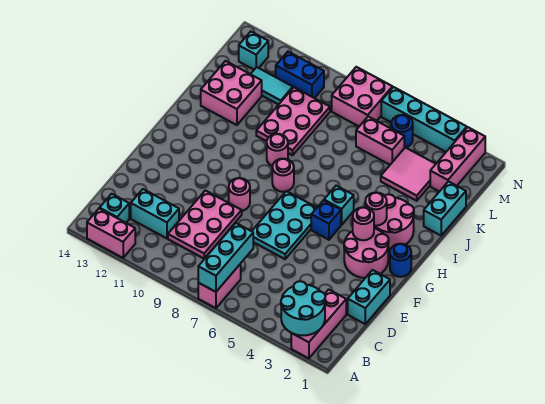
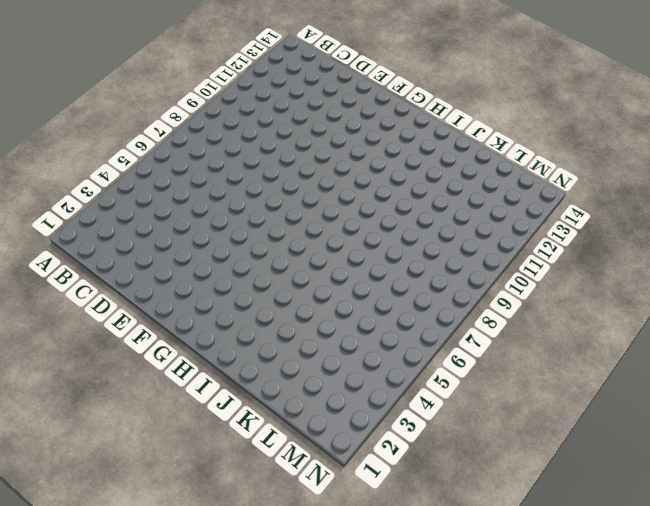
none -> pink brick A2:C2 level 1
none -> pink brick A7:B7 level 1
none -> pink brick A12:A13 level 1
none -> cyan brick B13 level 1

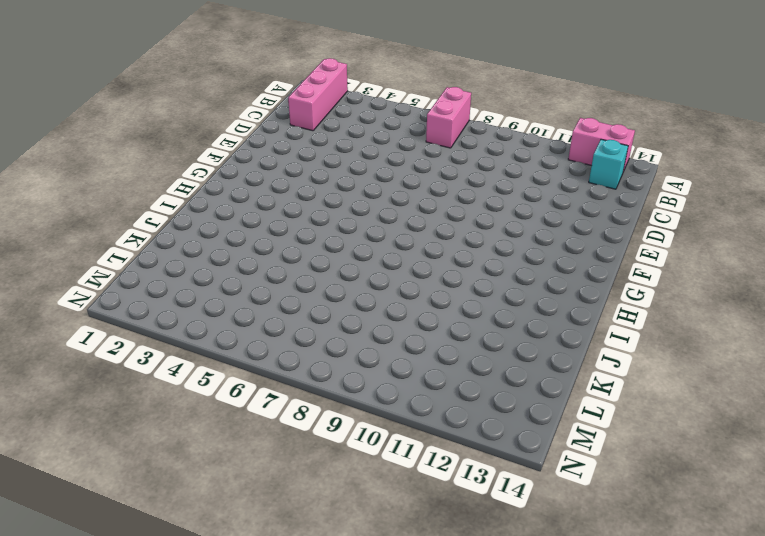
none -> pink plate C9:E10 level 1
none -> cyan brick C11:C12 level 1
none -> cyan brick D1:E1 level 1
none -> cyan plate E6:G7 level 1

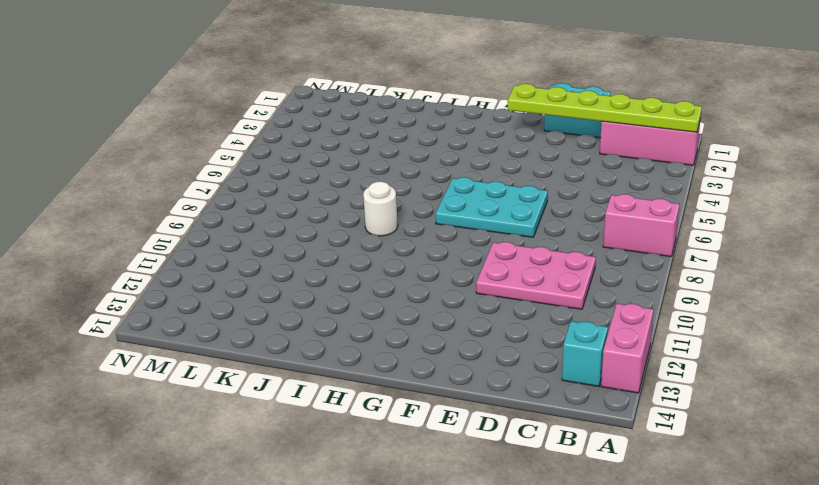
lime plate A2:F2 level 2 -> cyan round brick A2:B3 level 2
white round brick I8 level 1 -> none
none -> cyan brick C11:C12 level 1
none -> pink round brick F2:G3 level 1
none -> pink round brick F9 level 1
none -> blue round brick G1 level 1

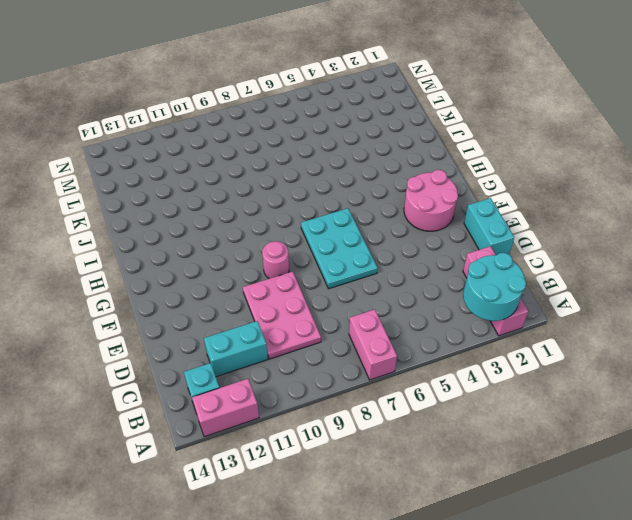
none -> blue round brick G1 level 1
none -> blue brick G5 level 1
none -> pink round brick H2:I3 level 1
none -> cyan brick H5 level 1

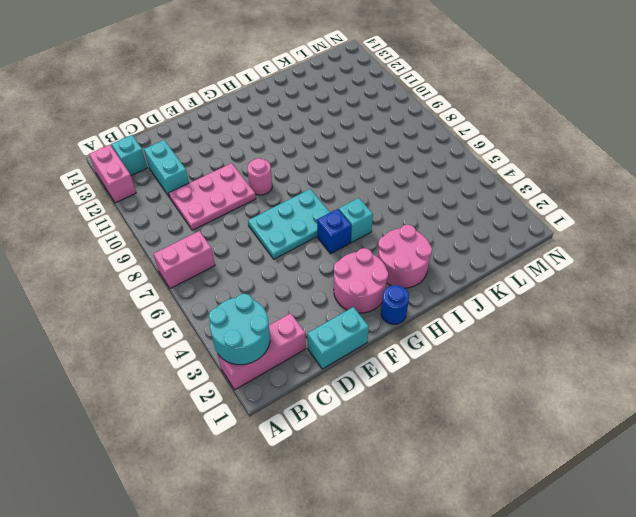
none -> pink round brick H8 level 1
none -> pink round brick I9 level 1
none -> cyan brick J1:K1 level 1
none -> pink plate J9:L10 level 1

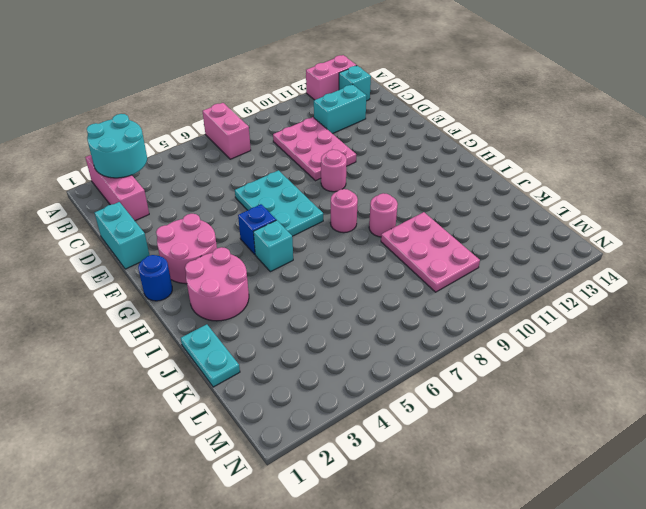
cyan plate J1:K1 level 1 -> cyan brick J1:K1 level 1
none -> pink brick J12:K13 level 1
none -> pink tile K3:L4 level 1
none -> pink brick L2:N2 level 1
none -> pink brick L5:L6 level 1

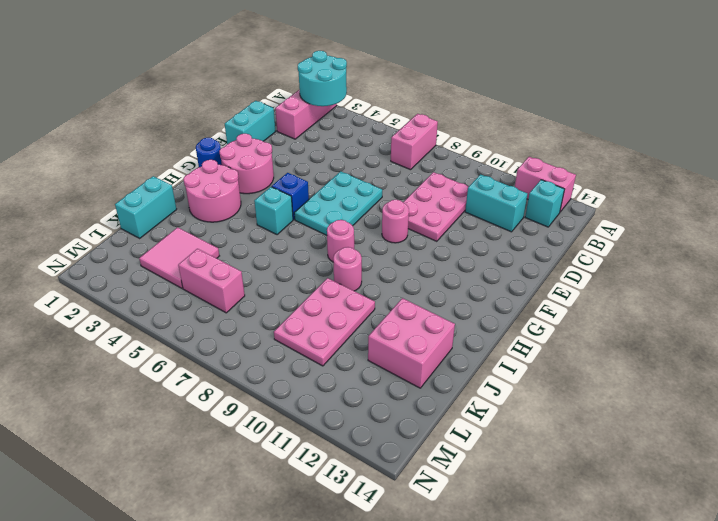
none -> pink brick L2:N2 level 1
none -> cyan tile L11:L12 level 1
none -> blue round brick M5 level 1
none -> pink brick M7:N8 level 1

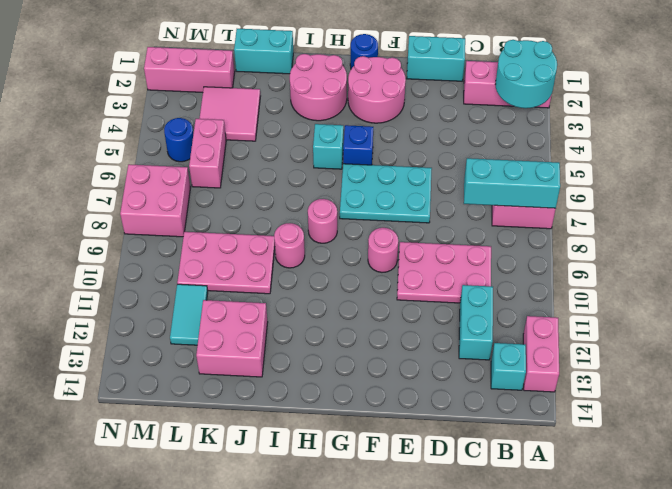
none -> blue brick M10:M11 level 1
none -> cyan brick M13 level 1
none -> cyan brick N3:N6 level 1
none -> pink round brick G3 level 2

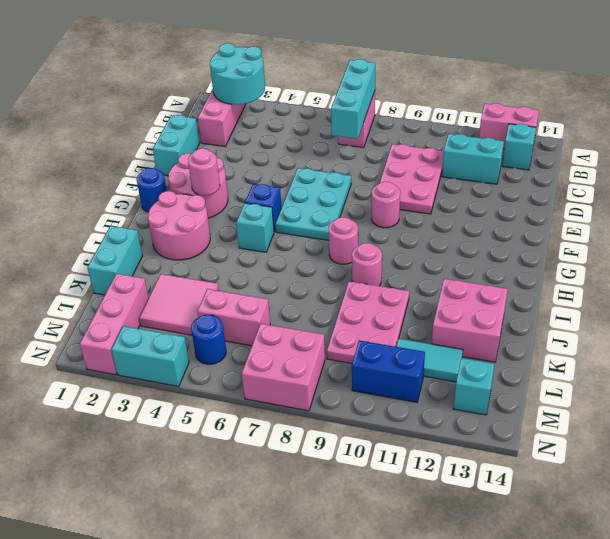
cyan brick N3:N4 level 1 -> cyan brick N3:N6 level 1
none -> pink round brick H3 level 2

